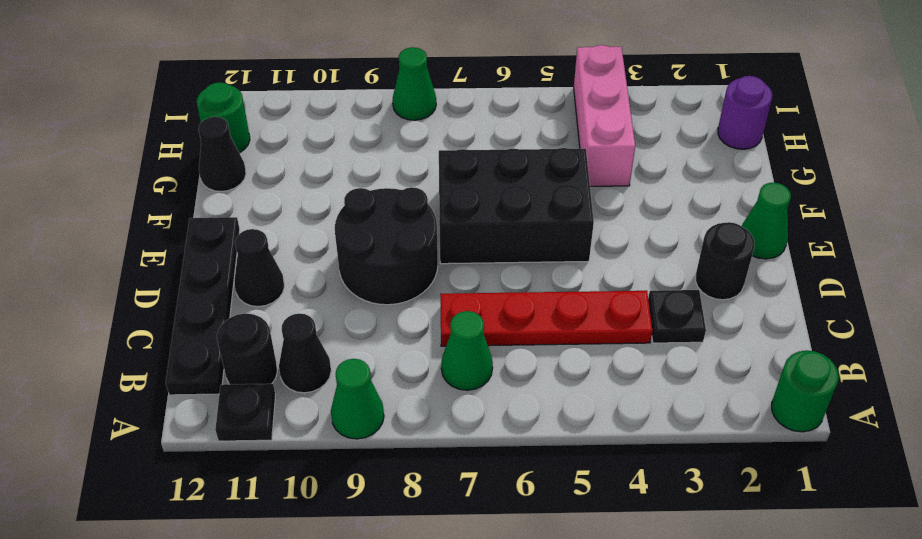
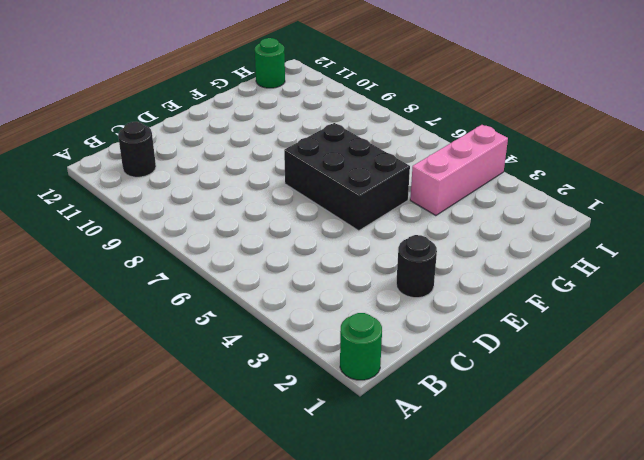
none -> green cone A9 level 1
none -> black plate A11 level 1
none -> green cone B7 level 1

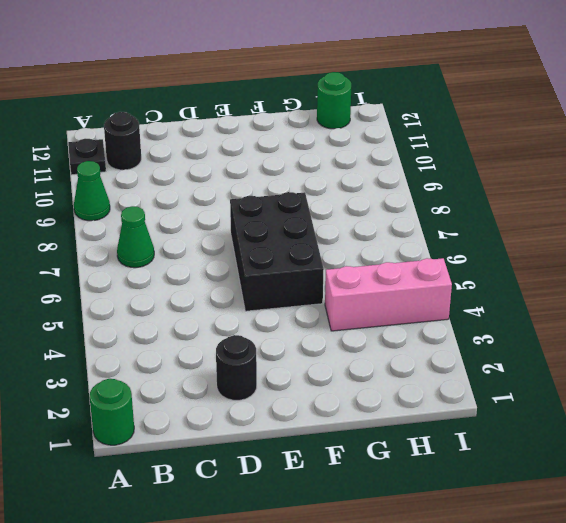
none -> black cone B10 level 1
none -> black plate B12:E12 level 1
none -> black plate C3 level 1

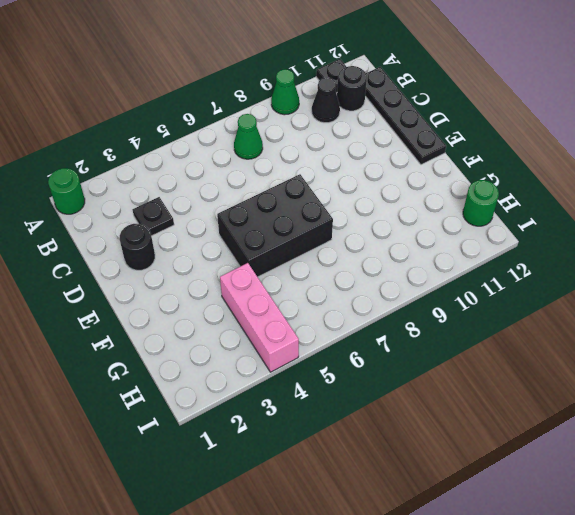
none -> red plate C4:C7 level 1
none -> black round brick D8:E9 level 1
none -> black cone D11 level 1

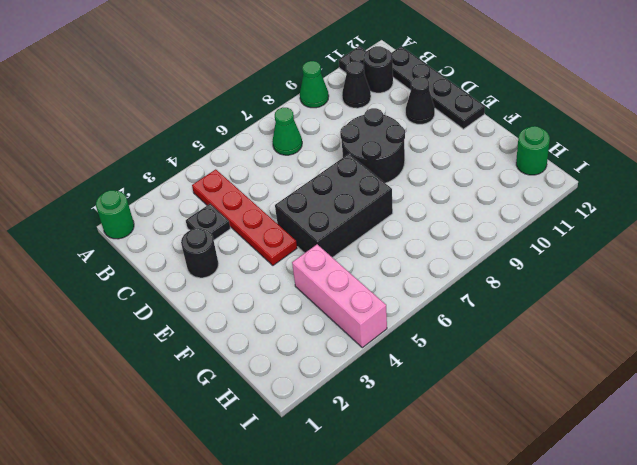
red plate B4:E4 level 1 -> red plate C4:C7 level 1
none -> green cone E1 level 1
none -> black cone G12 level 1
none -> purple round brick H1 level 1

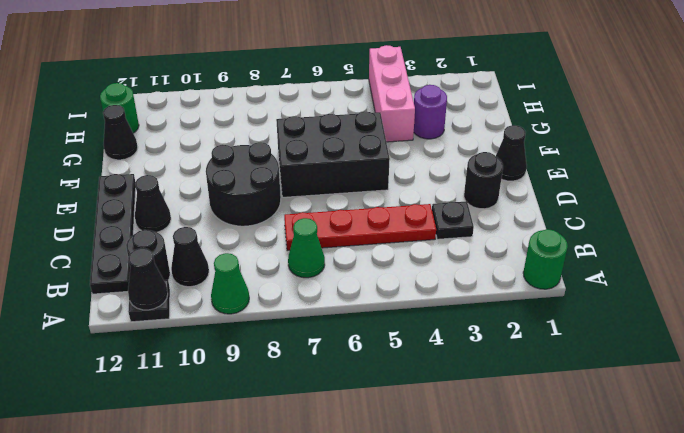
black cone A11 level 2 -> none
black cone E1 level 1 -> green cone E1 level 1
purple round brick G3 level 1 -> purple round brick H1 level 1
none -> green cone I8 level 1

